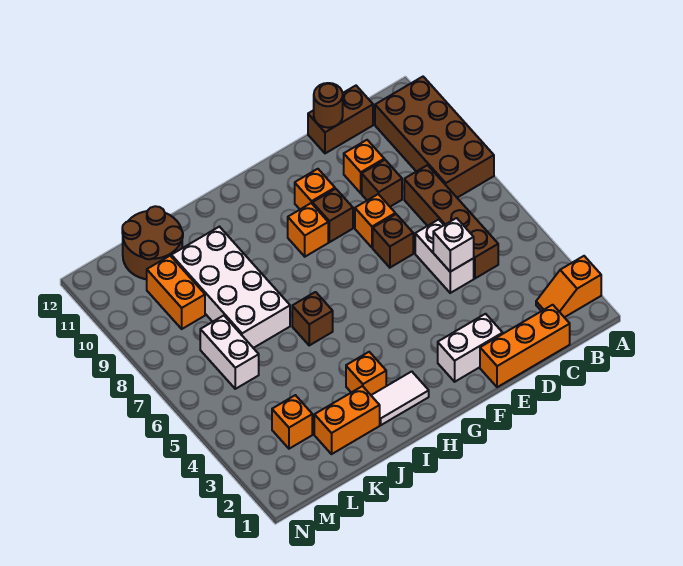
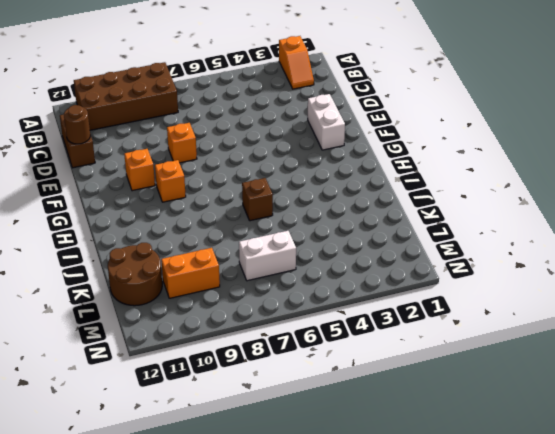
none -> orange brick C1:E1 level 1
none -> brown brick C5:C8 level 1
none -> white brick D5:D6 level 1

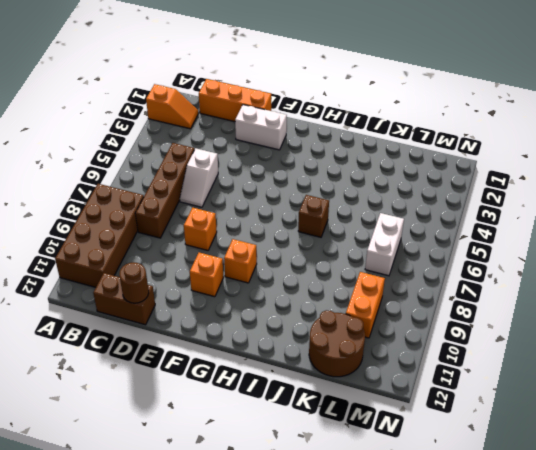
white slope D5:D6 level 1 top 5 -> white brick D5:D6 level 1
none -> brown brick D9 level 1
none -> orange brick D10 level 1
none -> brown brick E7 level 1

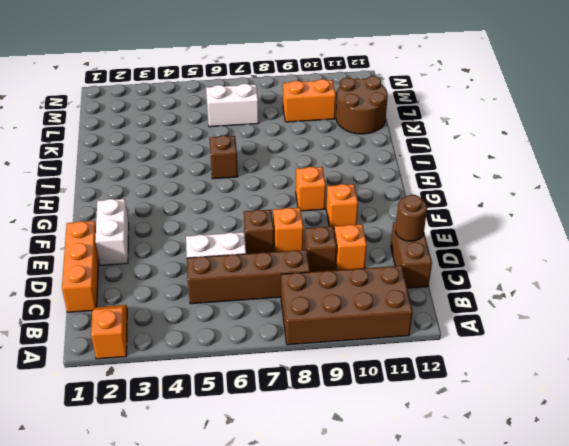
none -> brown brick F9 level 1
none -> white tile H2:I2 level 1
none -> orange brick I3 level 1

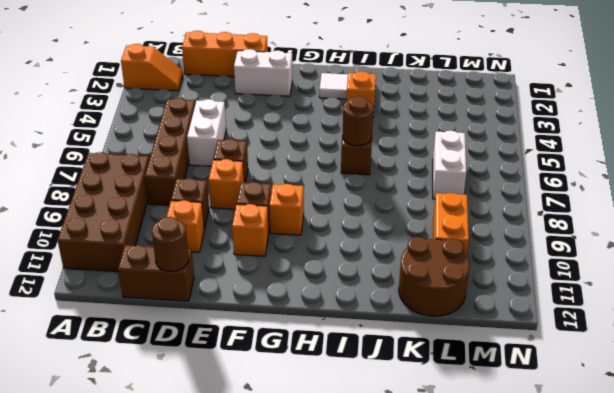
brown round brick I6 level 2 -> none
none -> orange brick J2:K2 level 1
none -> white brick J7:K10 level 1
none -> orange brick L3 level 1

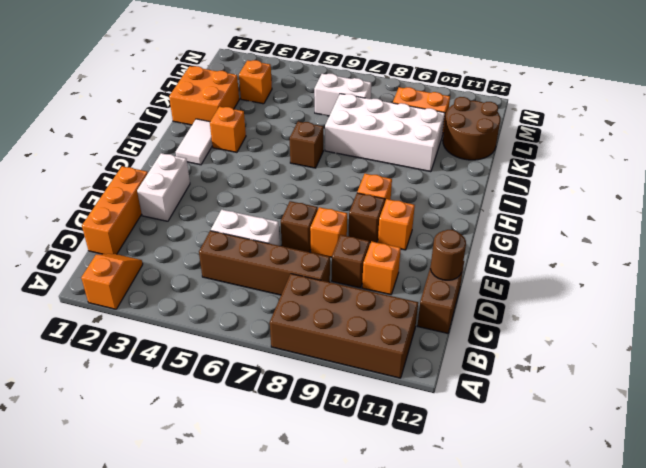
orange brick J1:K2 level 1 -> orange brick J2:K2 level 1
none -> white brick D5 level 2

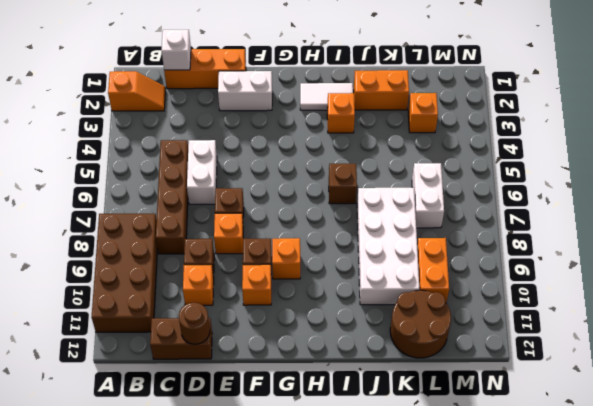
white brick C1 level 2 -> white brick D5 level 2

